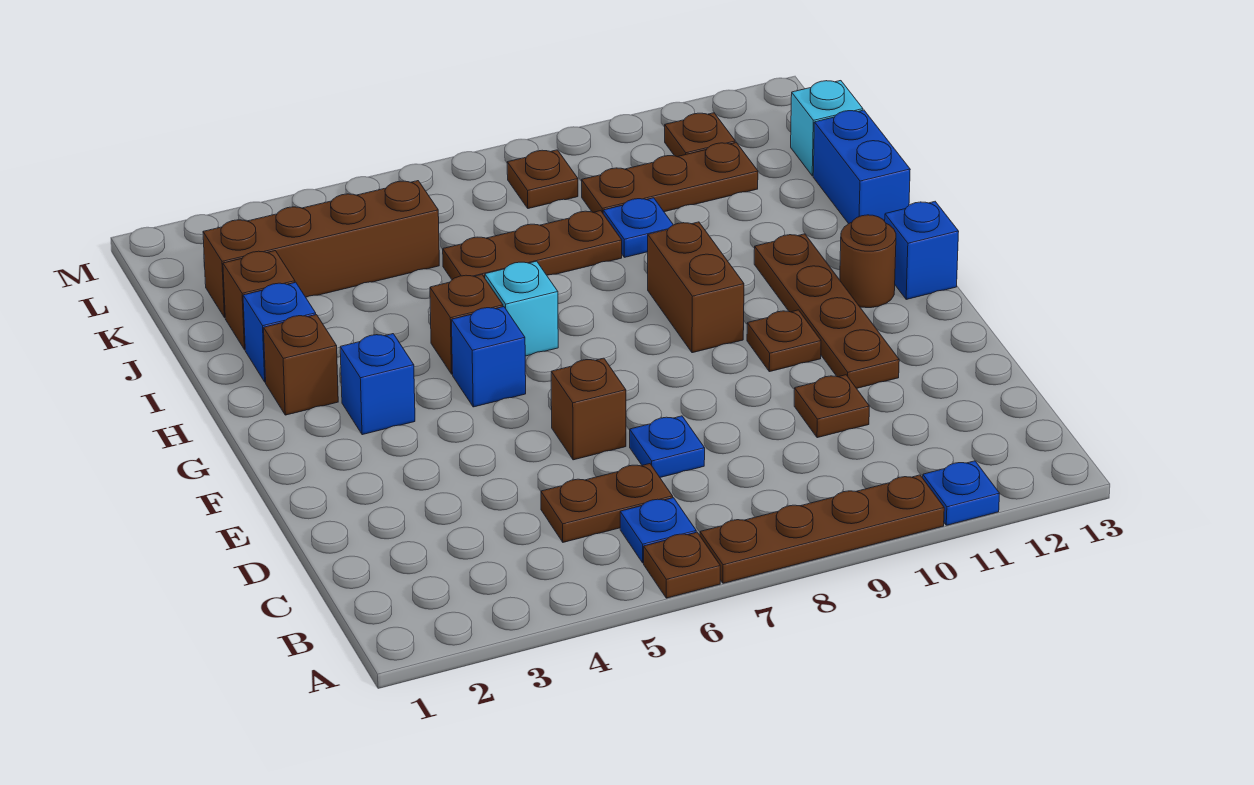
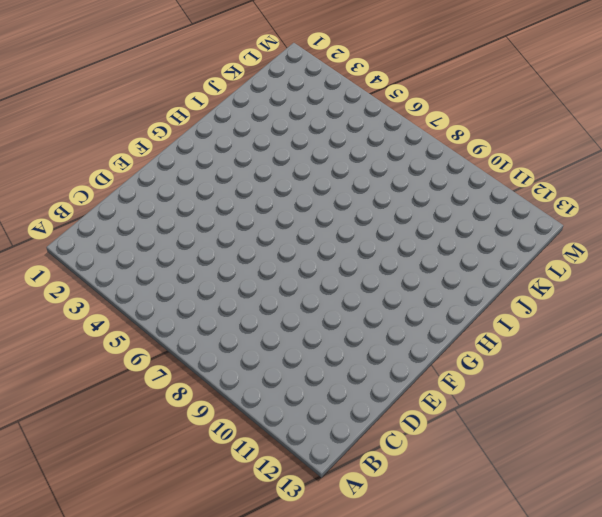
none -> brown plate A6 level 1
none -> brown plate A7:A10 level 1
none -> blue plate A11 level 1

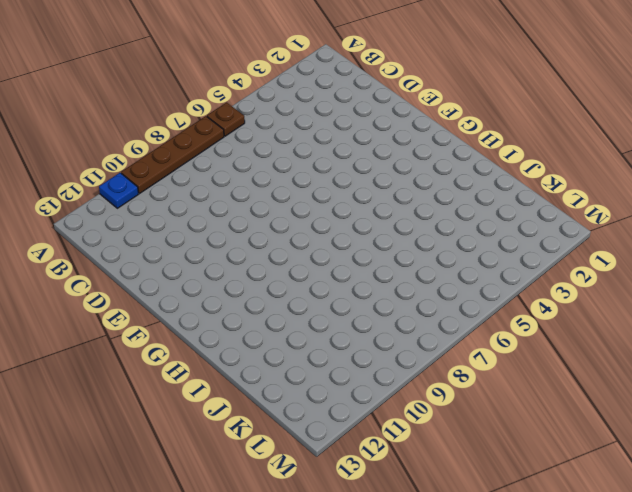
none -> blue plate B6 level 1
none -> brown plate C5:C6 level 1
none -> blue plate D7 level 1

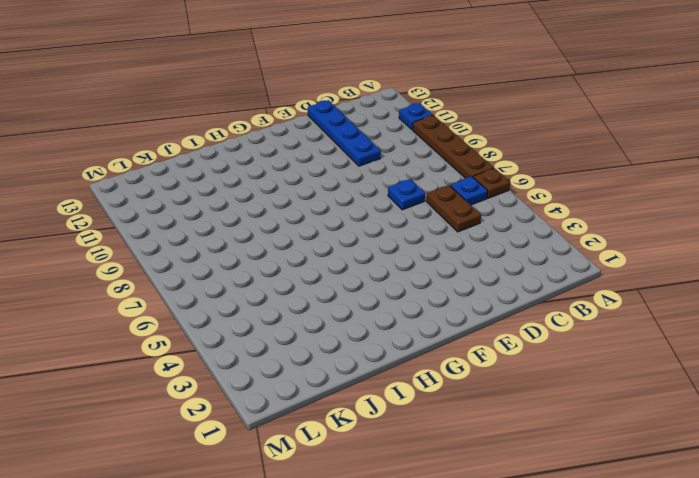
blue plate D10:D13 level 1 -> brown plate D10 level 1
none -> brown brick E6 level 1
none -> brown plate E11:H11 level 1
none -> brown plate F10 level 1

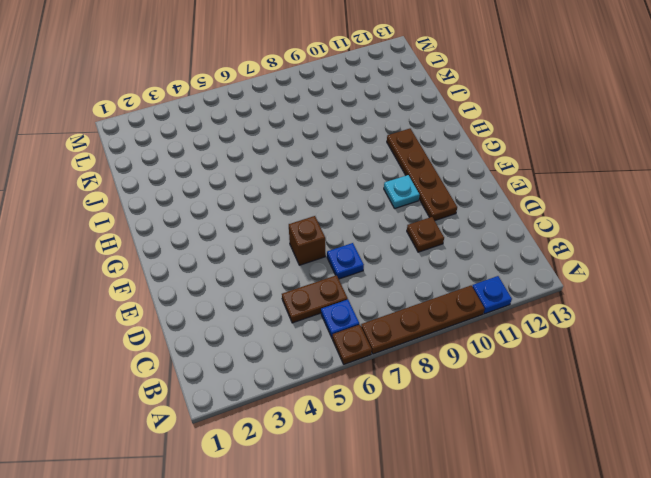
cyan plate F10 level 1 -> brown plate F10 level 1
none -> blue brick G3 level 1
none -> blue brick G5 level 1
none -> brown brick G9:H9 level 1

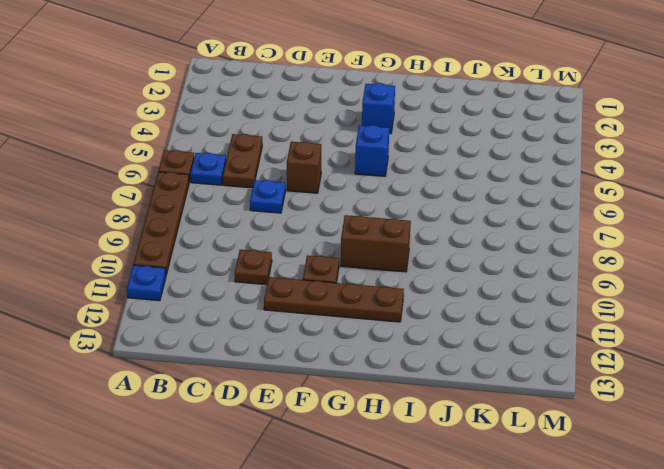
none -> brown round brick G12 level 1
none -> blue brick G13 level 1
none -> brown brick H2 level 1

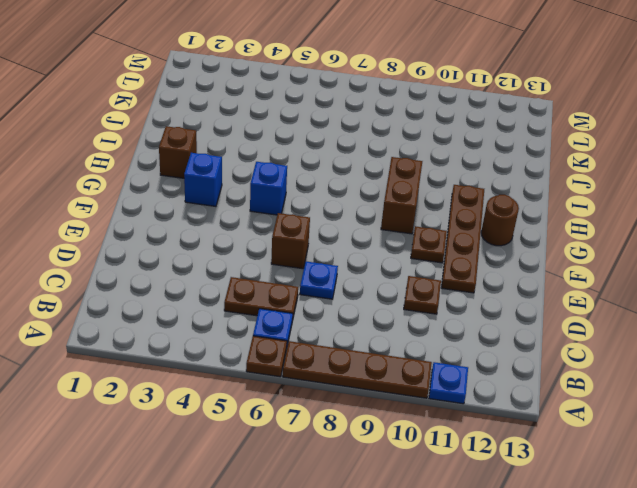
none -> blue brick G13 level 1
none -> brown brick H5 level 1
none -> cyan brick H6 level 1

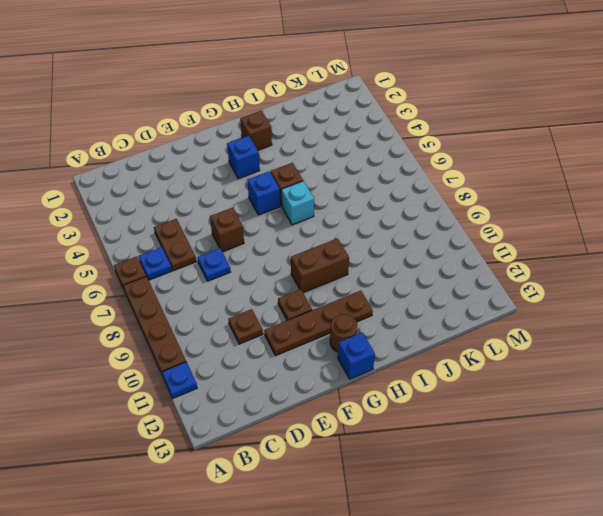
none -> blue brick I2 level 1
none -> blue brick I13:J13 level 1
none -> brown brick J2 level 1

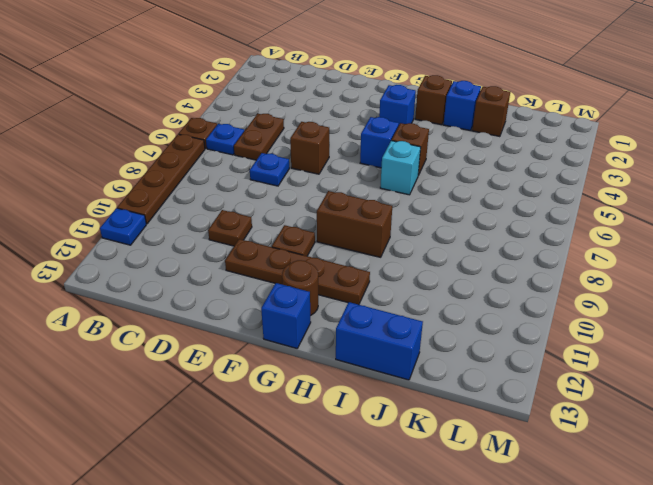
none -> brown plate J6:J8 level 1
none -> blue plate J9 level 1
none -> brown brick K2:K5 level 1

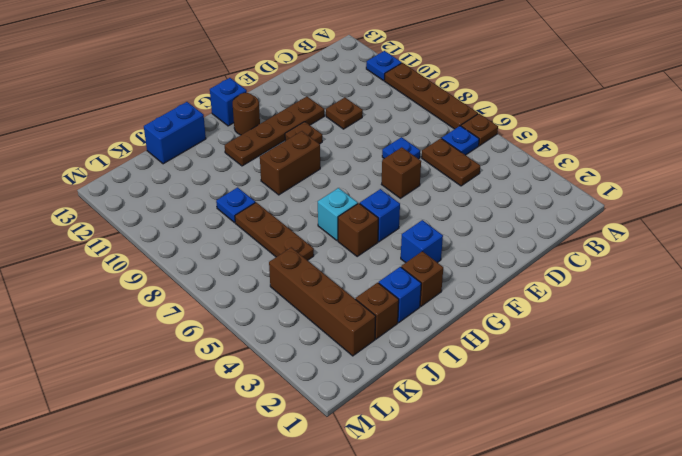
none -> brown plate K9:K11 level 1
none -> cyan brick K13 level 1
none -> brown plate L8 level 1

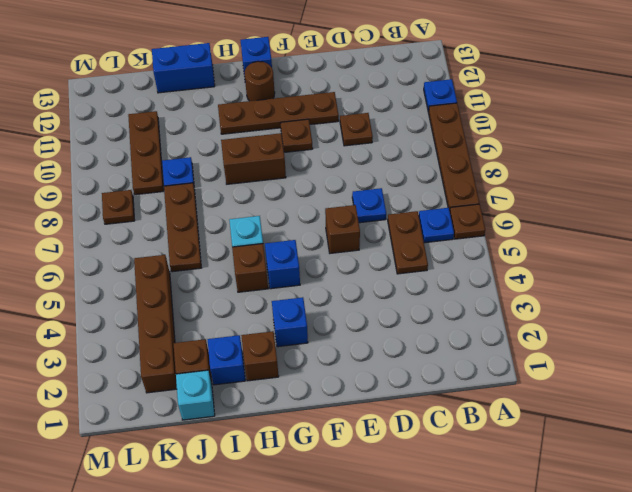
cyan brick J1 level 1 -> cyan brick K13 level 1
none -> brown plate L11 level 1

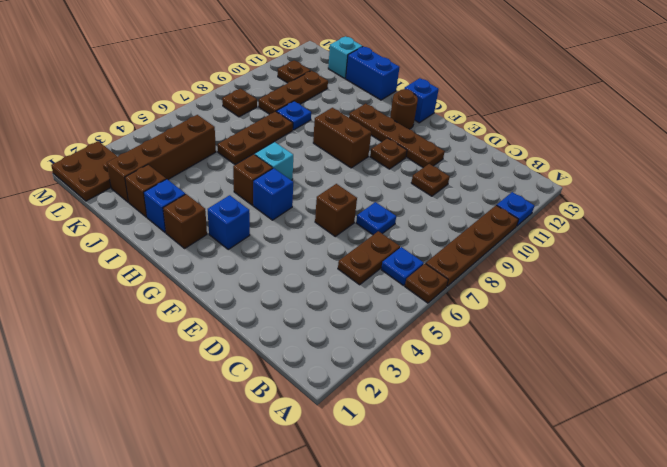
brown plate L1:M2 level 1 -> none

